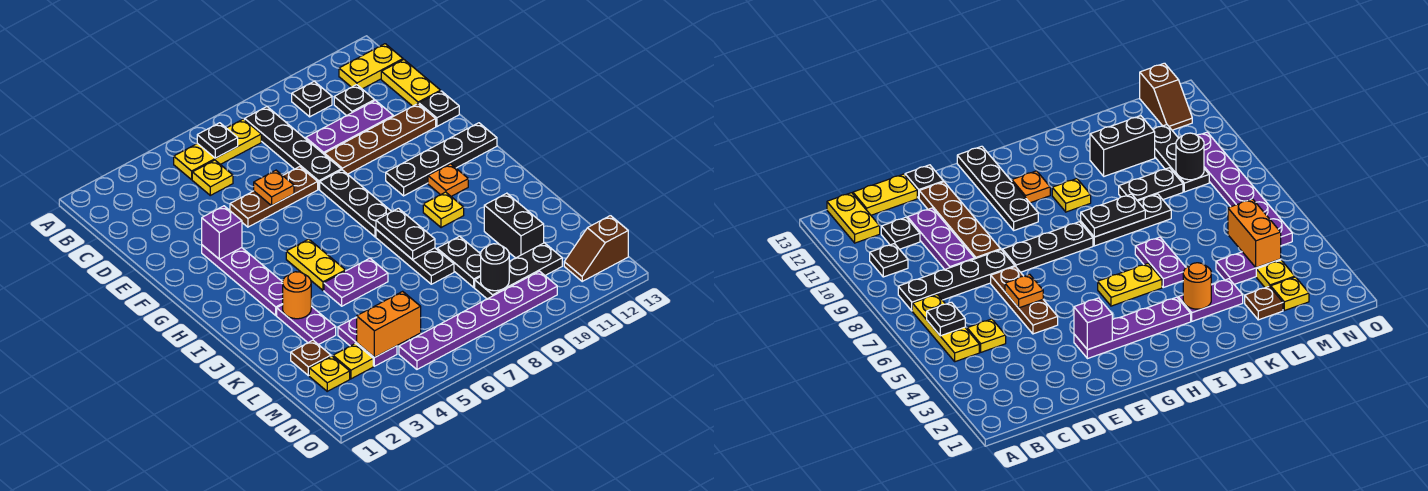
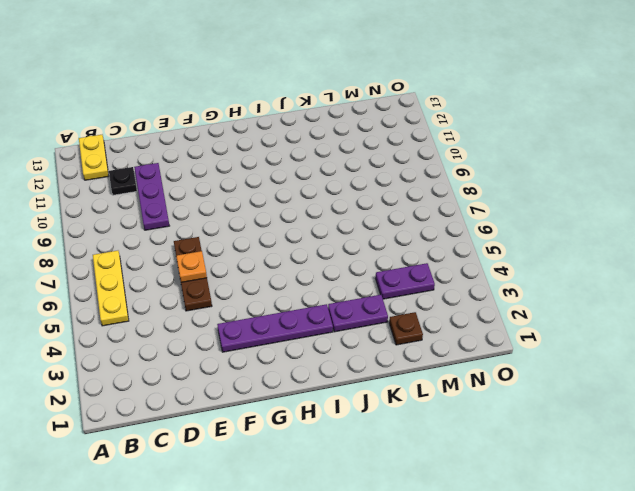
none -> black plate B8:E8 level 1
none -> black plate B10 level 1
none -> yellow plate C5 level 1
none -> yellow plate C13:D13 level 1

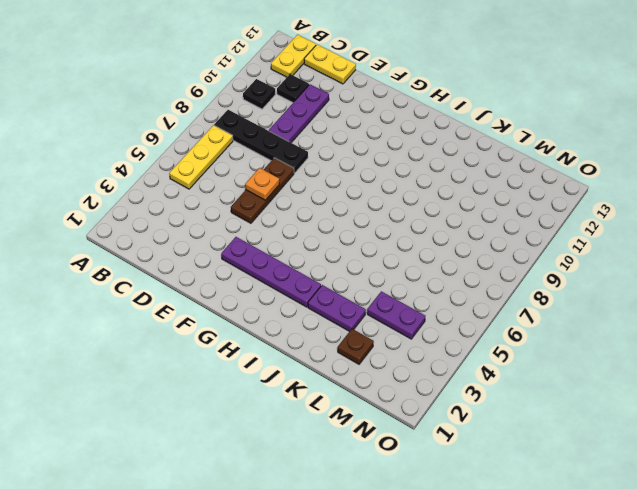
none -> yellow plate C5 level 1
none -> brown plate E9:E12 level 1
none -> black plate E13 level 1
none -> black plate F8:H8 level 1

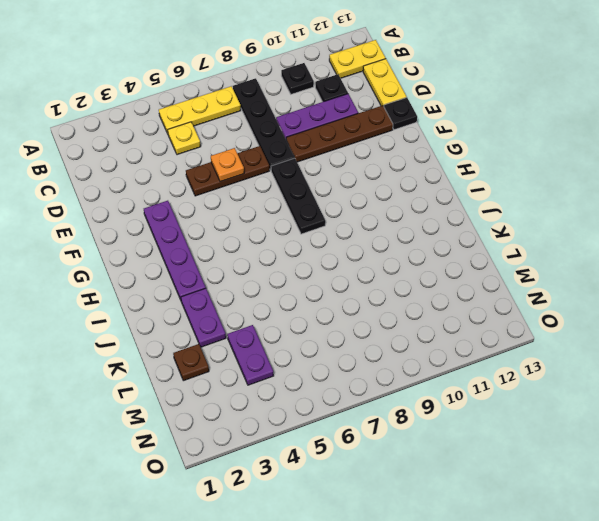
none -> black plate G10:G13 level 1
none -> yellow plate H5:I5 level 1
none -> orange plate H11 level 1
none -> black plate I8:K8 level 1

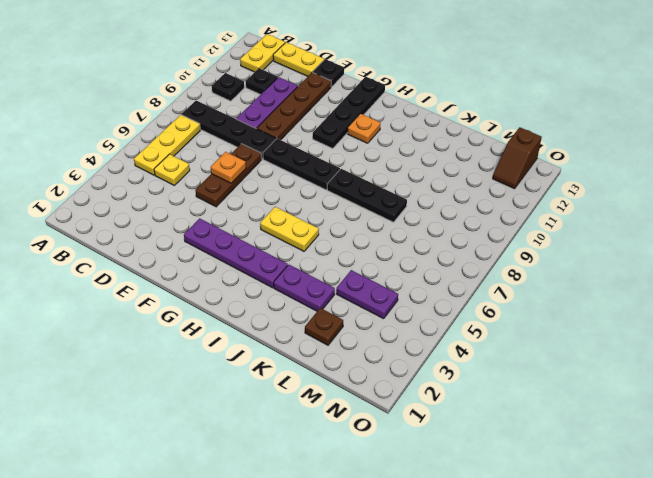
none -> yellow plate I10 level 1
none -> purple plate J5:J6 level 1
none -> black plate K9:L9 level 1
none -> black brick K11:L11 level 1

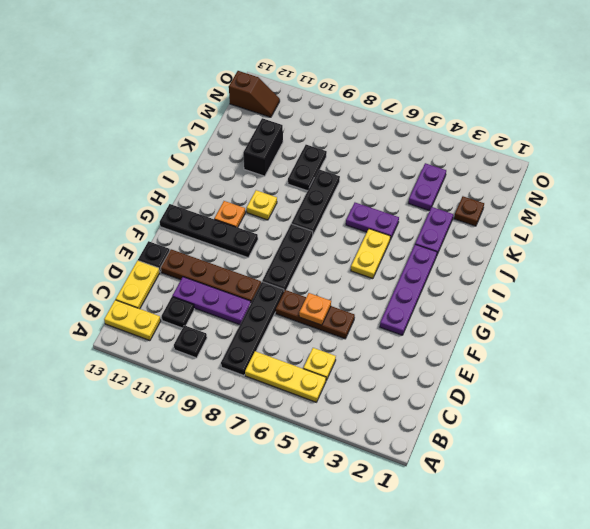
none -> yellow plate M2 level 1
none -> yellow plate M3 level 1
none -> black plate M9:M11 level 1
none -> purple plate N5:N10 level 1

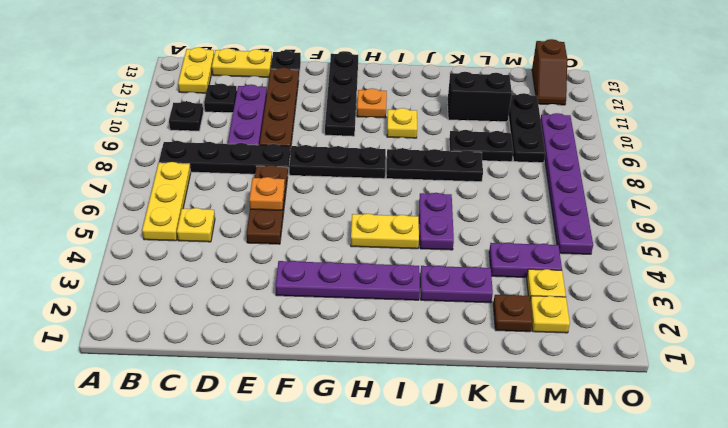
none -> black plate B6 level 2
none -> purple brick F3 level 2
none -> black plate I8:J8 level 2
none -> orange round brick J3 level 2

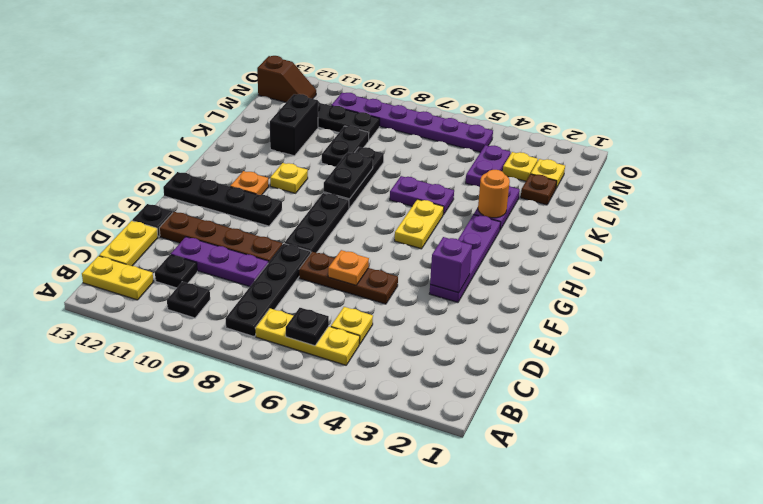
none -> orange brick M4:M5 level 2
none -> black round brick M9 level 2

